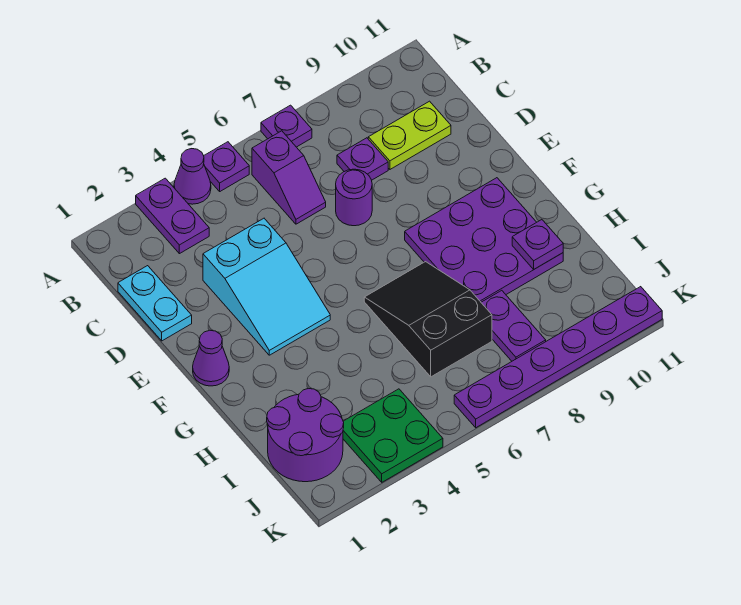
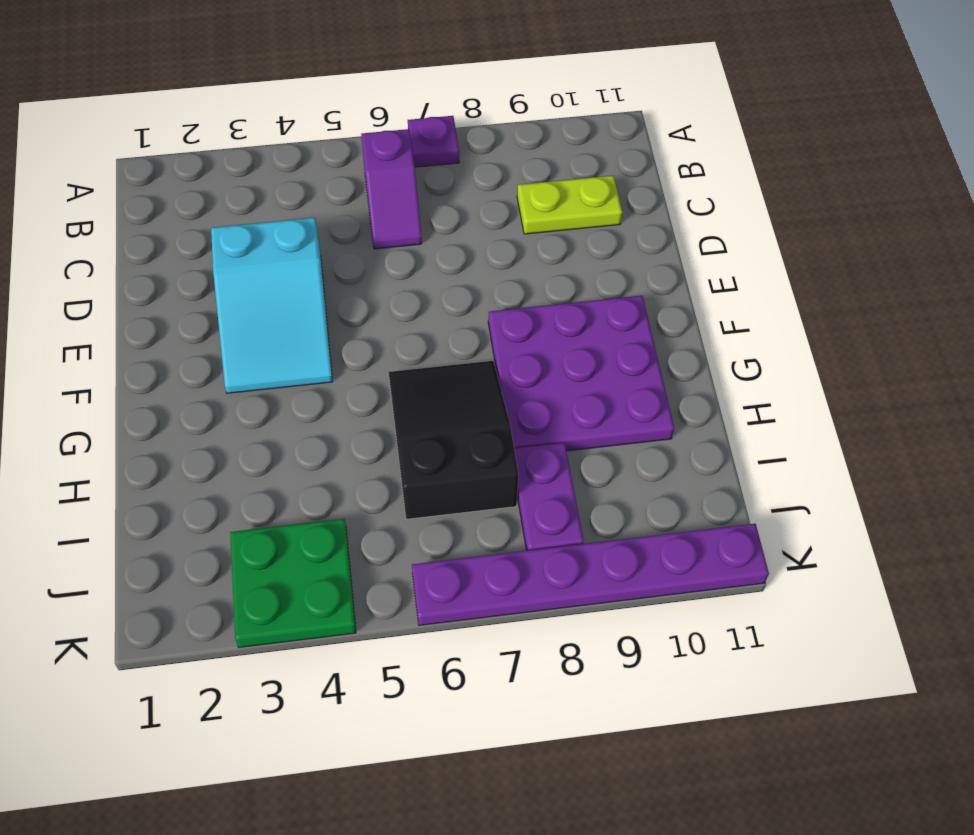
none -> purple plate A3:B3 level 1
none -> purple cone A4 level 1
none -> purple plate A5 level 1

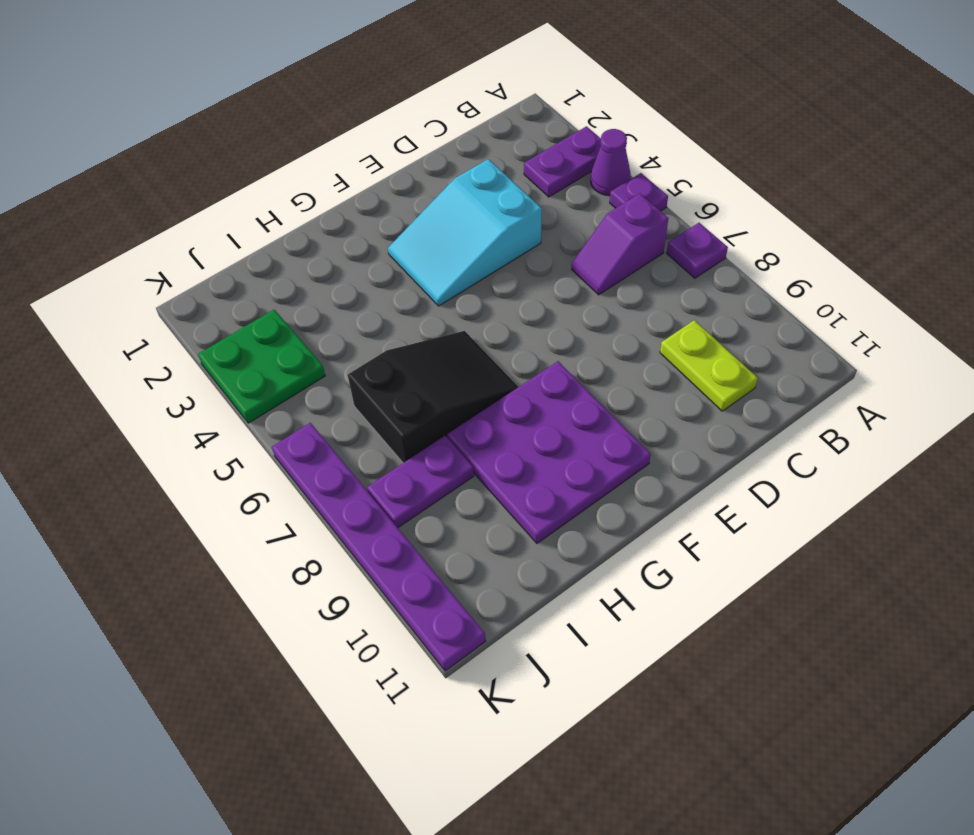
none -> cyan plate C1:D1 level 1
none -> purple plate C8 level 1
none -> purple round brick D7 level 1

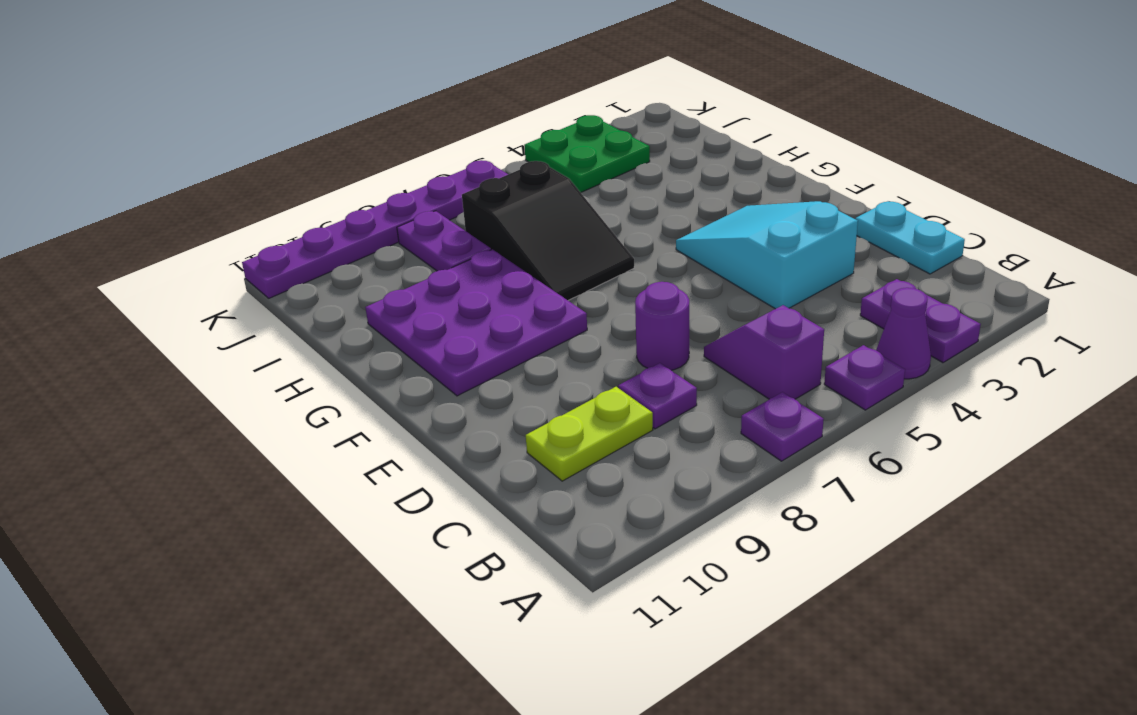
none -> purple cone F1 level 1
none -> purple round brick I1:J2 level 1
none -> purple plate H10 level 2

